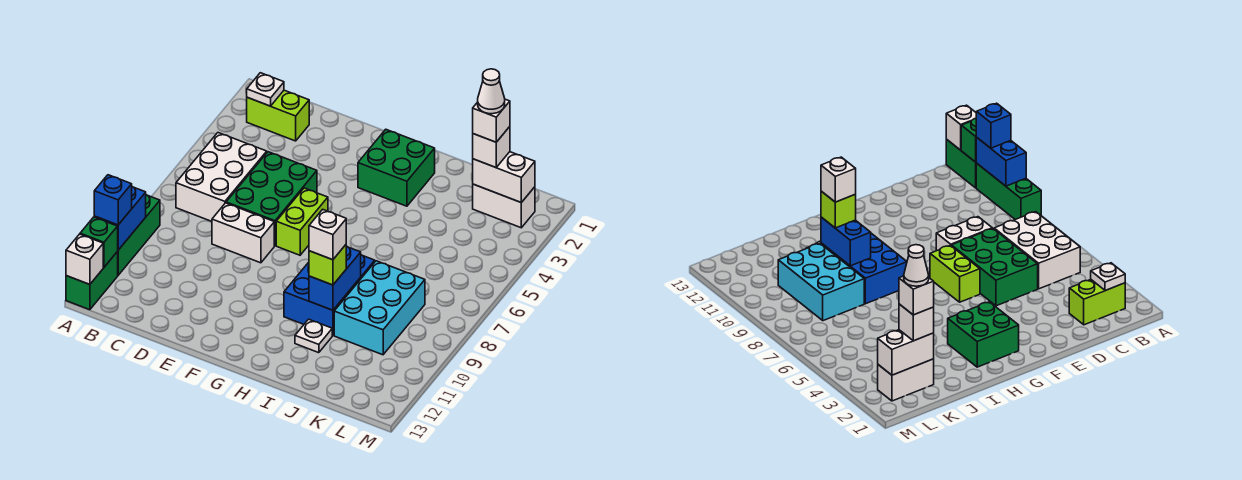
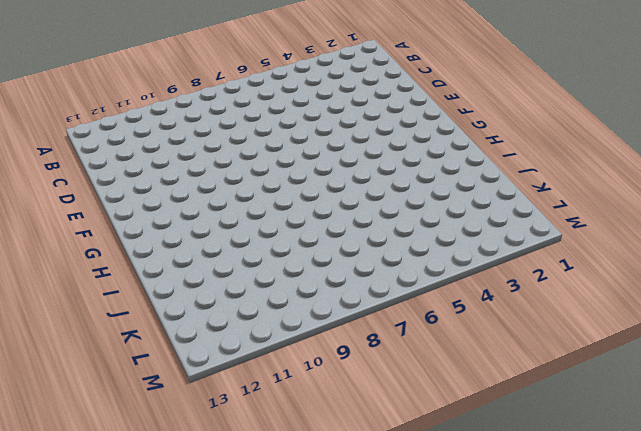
none -> green brick A9:A11 level 1
none -> green brick A12:A13 level 1
none -> lime brick B2:C2 level 1

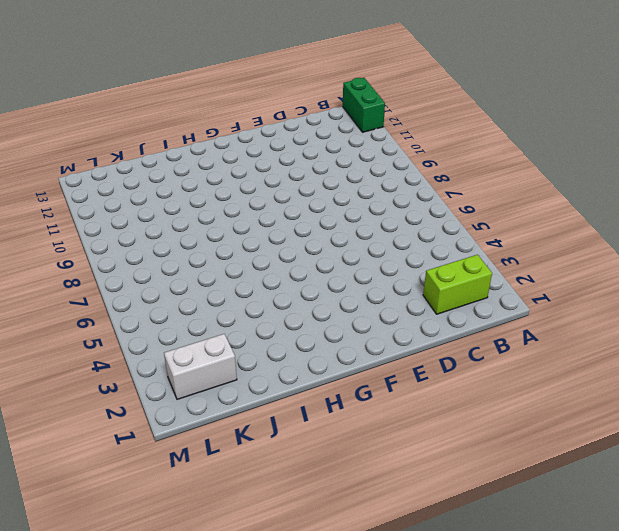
none -> green brick A9:A11 level 1
none -> white brick B5:C7 level 1
none -> green brick D5:E7 level 1

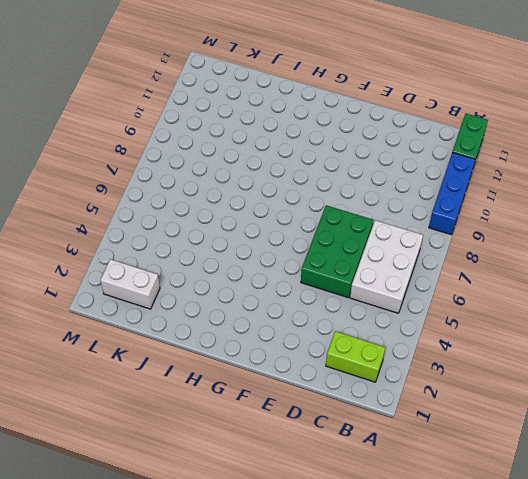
blue brick A9:A11 level 1 -> green brick A9:A11 level 1
none -> white brick D8:E8 level 1
none -> lime brick F6:F7 level 1
none -> green brick G2:H3 level 1

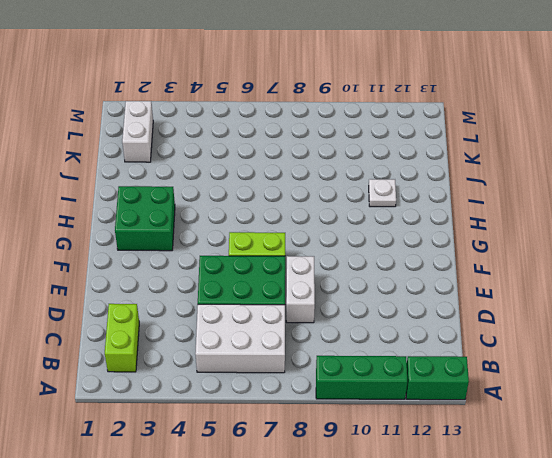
none -> blue brick H8:I10 level 1
none -> cyan brick J8:K10 level 1
none -> blue brick A10:A11 level 2

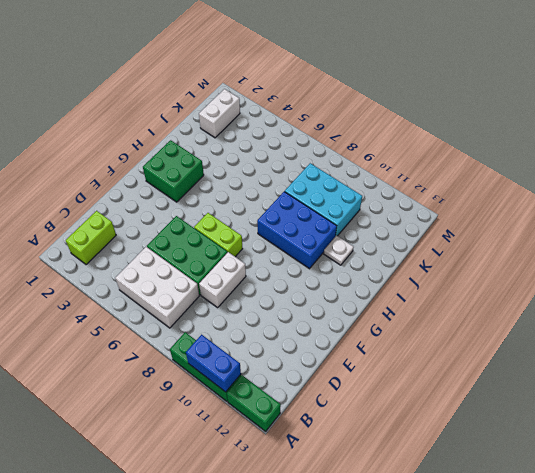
none -> green brick A12 level 2
none -> white brick A13 level 2
none -> white plate B2 level 2

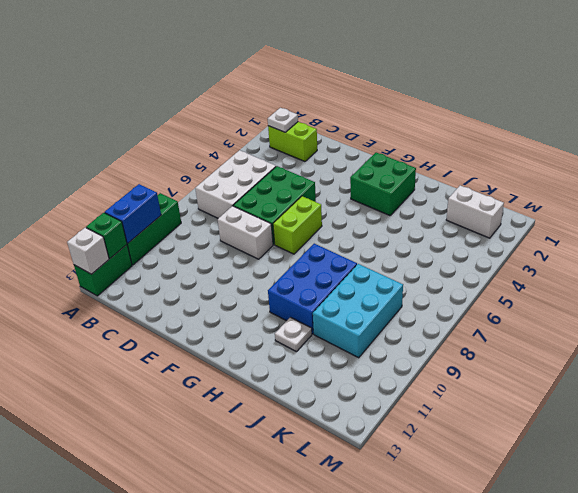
none -> blue brick I9:I10 level 2
none -> white brick K2:L2 level 2
none -> blue brick A11 level 3

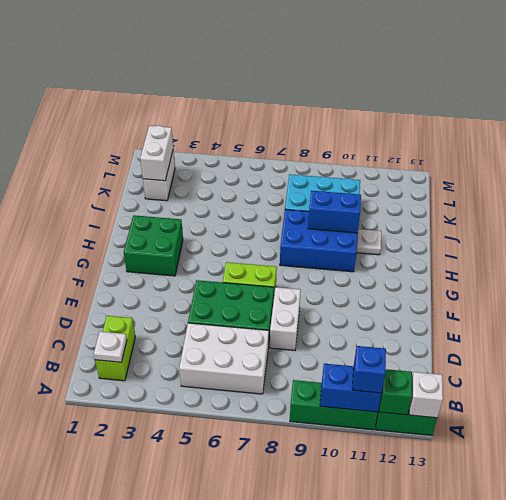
none -> lime brick I10 level 3
none -> white brick K2 level 3
none -> white brick I10 level 4

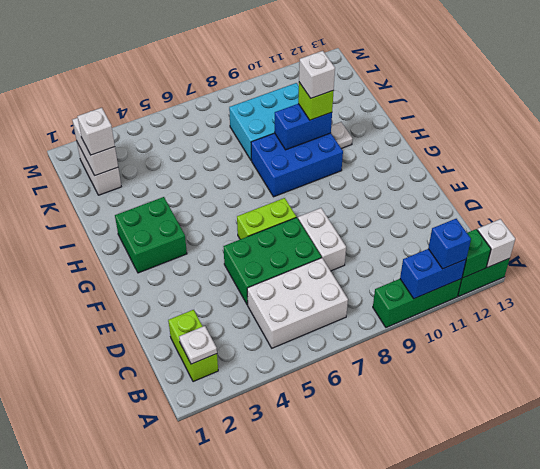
none -> white brick K2 level 4
none -> white cone K2 level 5

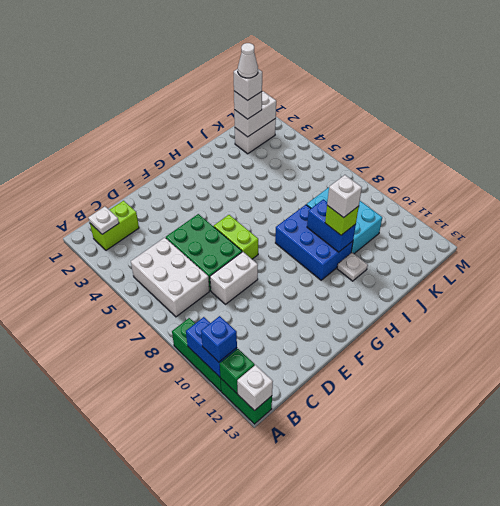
none -> green brick G2:H3 level 1

